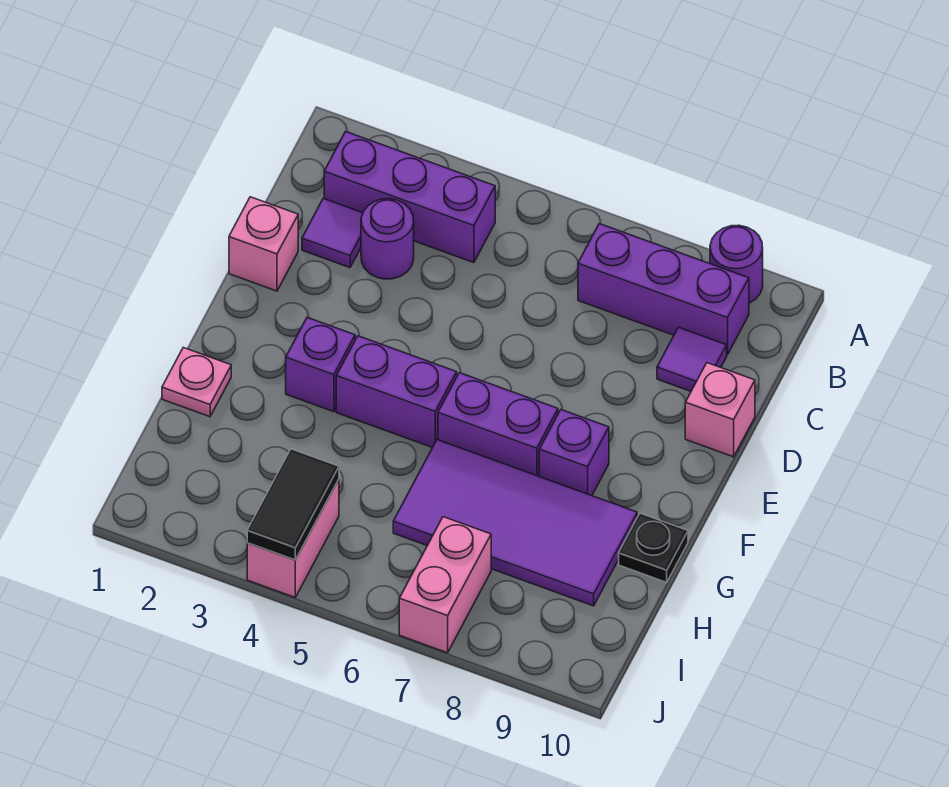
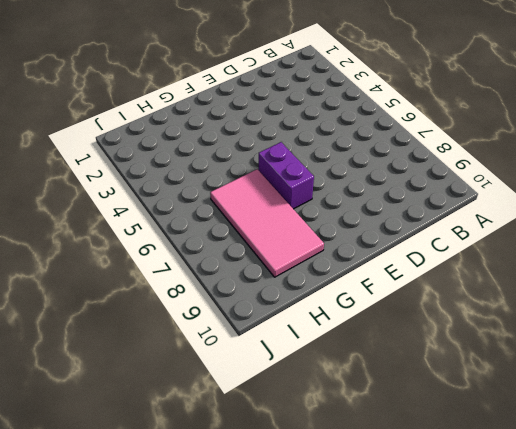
pink tile G6:H9 level 1 -> purple tile G6:H9 level 1
none -> purple round brick A9 level 1
none -> purple brick B2:B4 level 1
none -> purple brick B7:B9 level 1

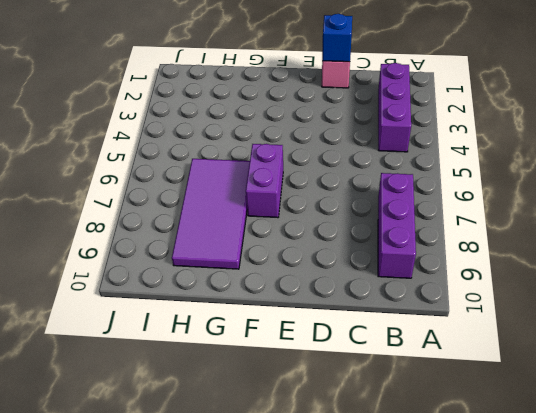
blue brick D1 level 2 -> none
none -> purple round brick A9 level 1
none -> purple tile C2 level 1
none -> purple round brick C3 level 1

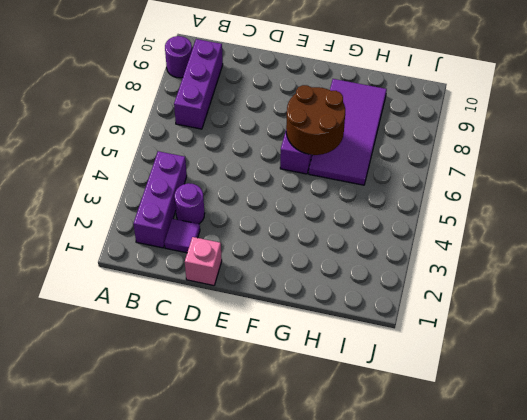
brown round brick F6:G7 level 2 -> none
none -> purple tile C9 level 1
none -> pink brick D10 level 1
none -> purple brick F3 level 1

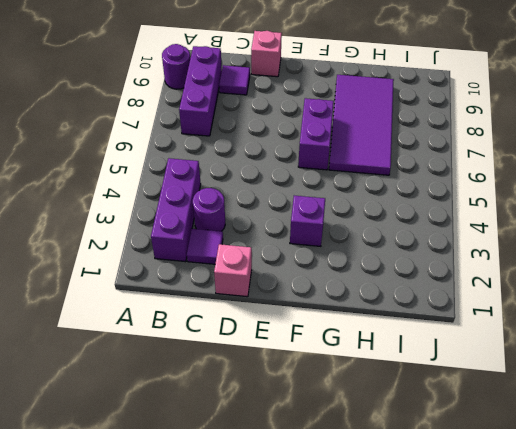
none -> purple brick F4:F5 level 1
none -> purple brick F8 level 1
none -> pink plate G1 level 1

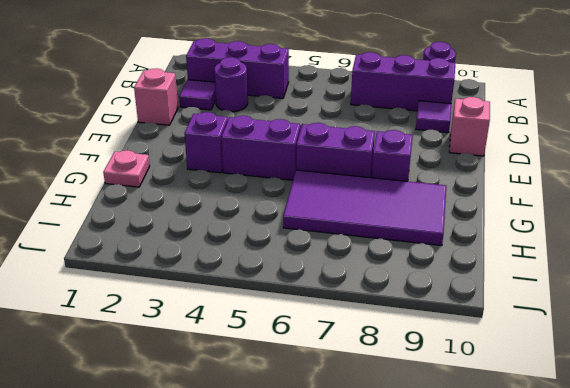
none -> black plate G10 level 1
none -> pink brick I4:J4 level 1
none -> pink brick I7:J7 level 1

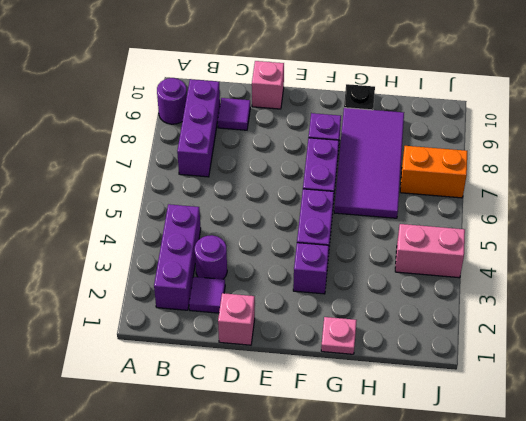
orange brick I7:J7 level 1 -> pink brick I7:J7 level 1
none -> black tile I4:J4 level 2

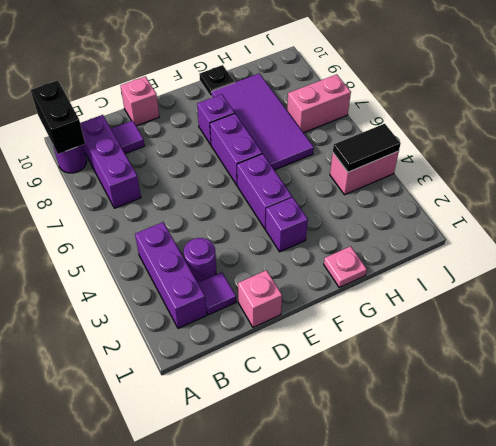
black brick A9:A10 level 2 -> none

